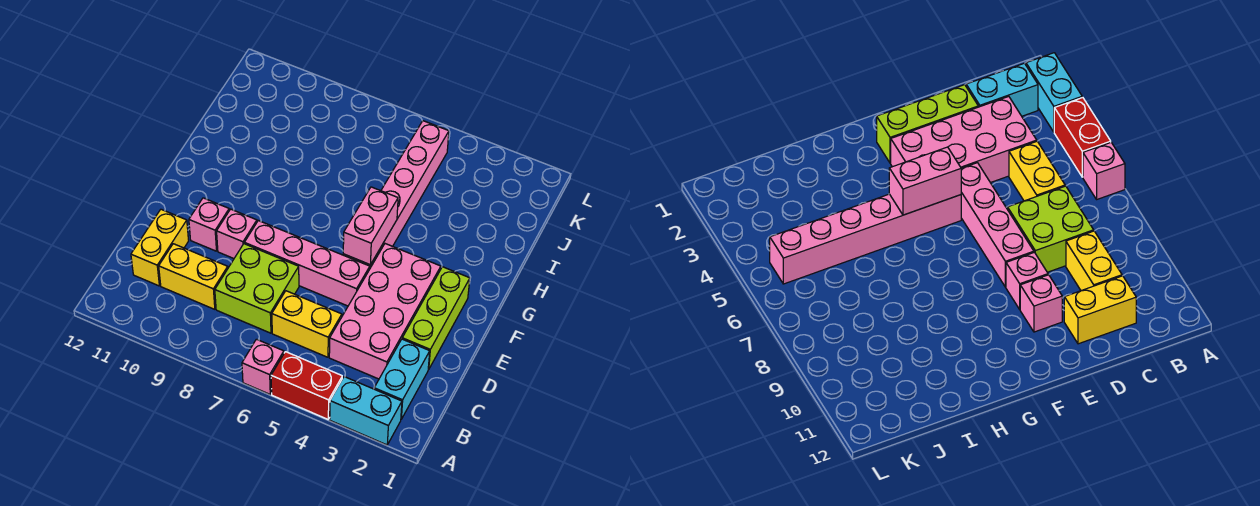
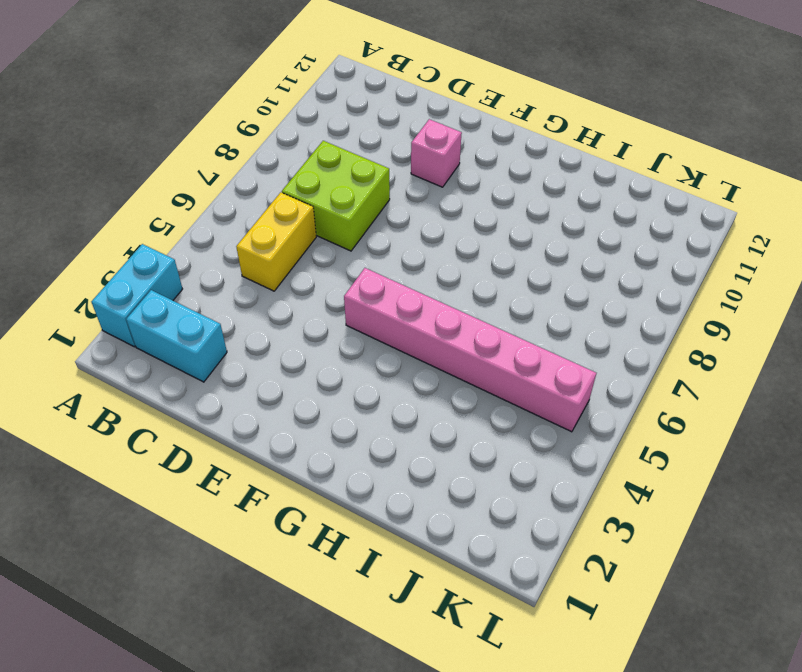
none -> red brick A4:A5 level 1
none -> pink brick A6 level 1
none -> pink brick C3:F4 level 1

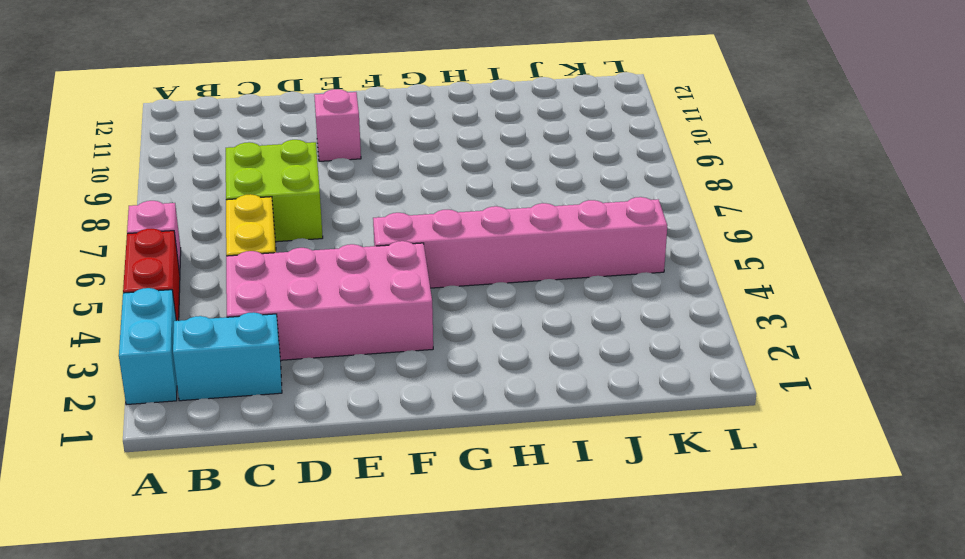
none -> yellow brick C9:C10 level 1
none -> yellow brick C11:D11 level 1
none -> lime brick D2:F2 level 1

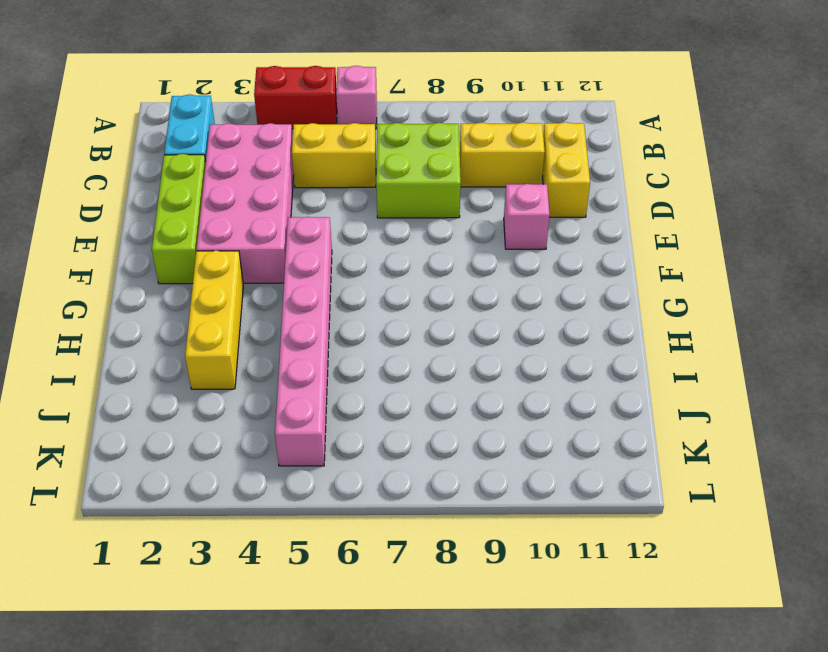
yellow brick G3:I3 level 1 -> none
none -> cyan brick A2:A3 level 1
none -> pink brick E5:E8 level 1
none -> pink brick E9 level 1

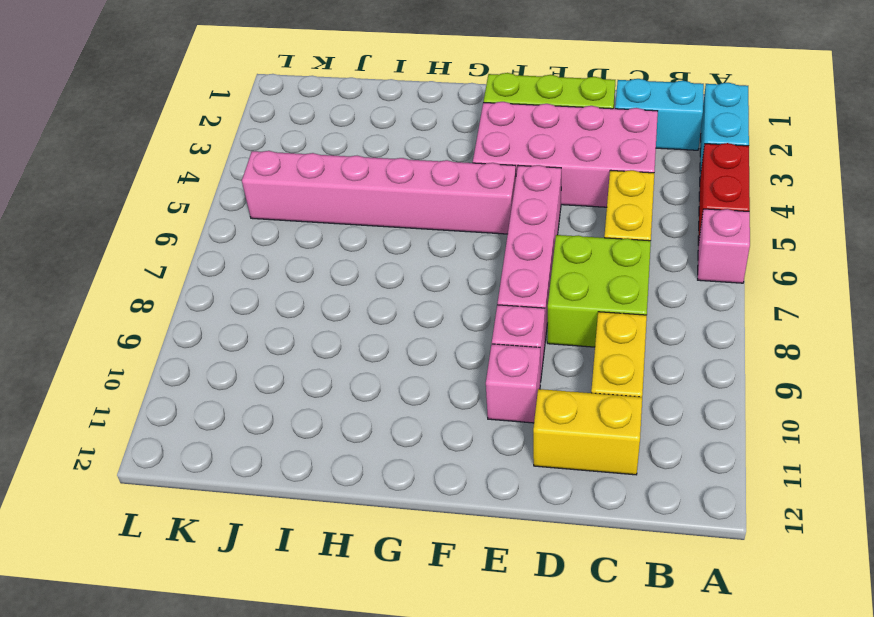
none -> pink brick F5:G5 level 2

